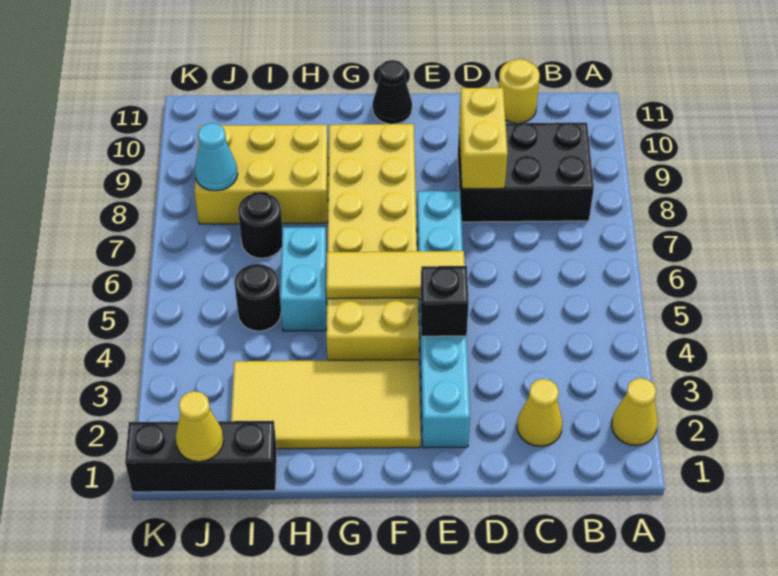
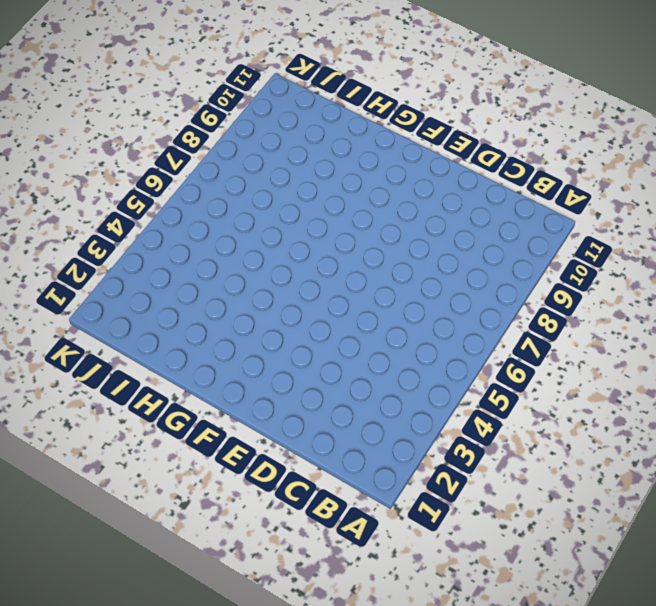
none -> yellow cone A2 level 1
none -> black brick B8:D9 level 1
none -> yellow cone C2 level 1

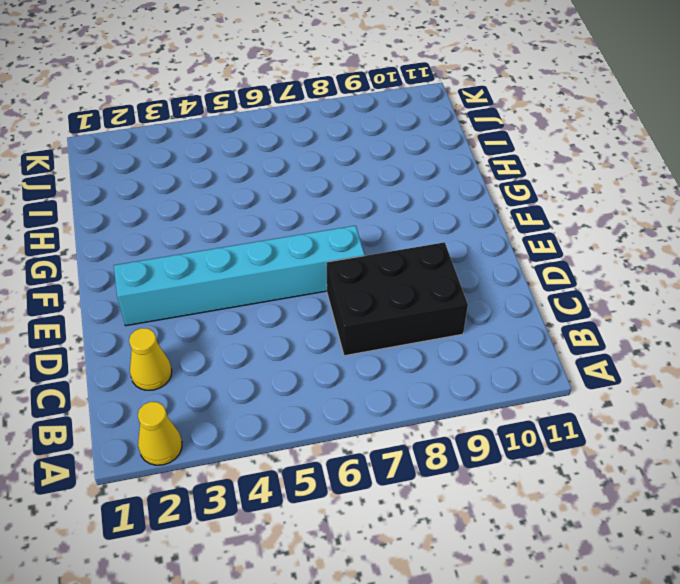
black brick C7:D9 level 1 -> black brick B8:D9 level 1
none -> yellow round brick C11 level 1
none -> yellow tile F2:I3 level 1
none -> yellow brick F4:G9 level 1

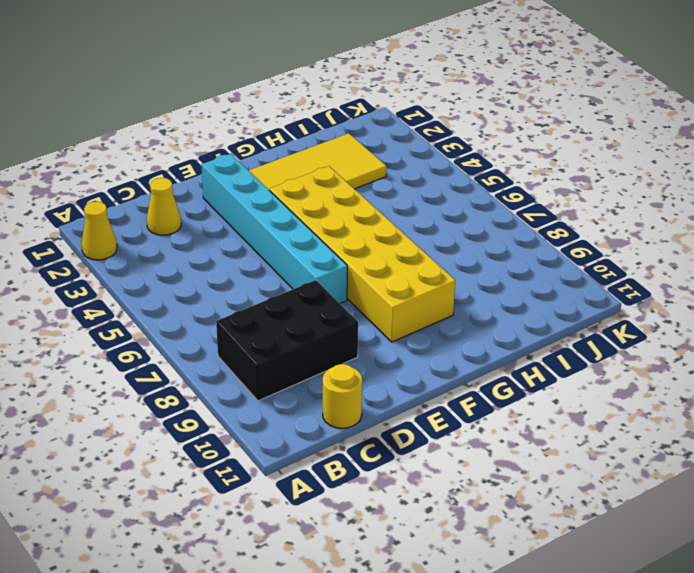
none -> black cone F11 level 1
none -> cyan brick H5:H6 level 1
none -> yellow brick H8:J9 level 1

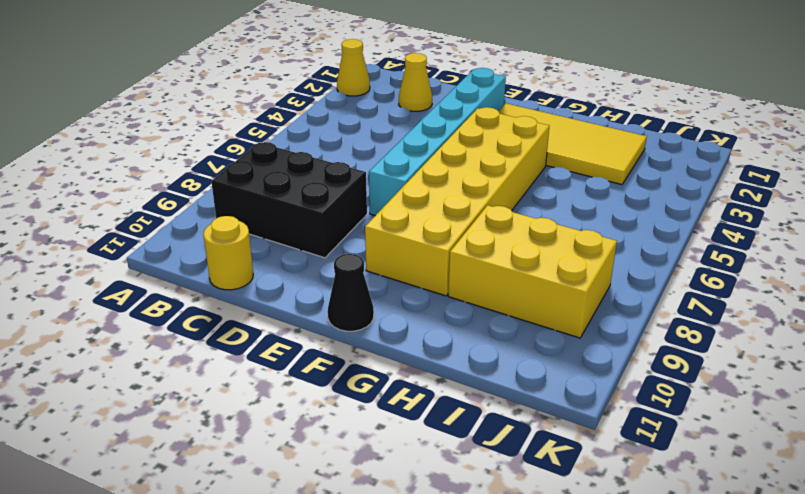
none -> cyan brick H5:H6 level 1
none -> black brick I1:K1 level 1
none -> black round brick I5 level 1

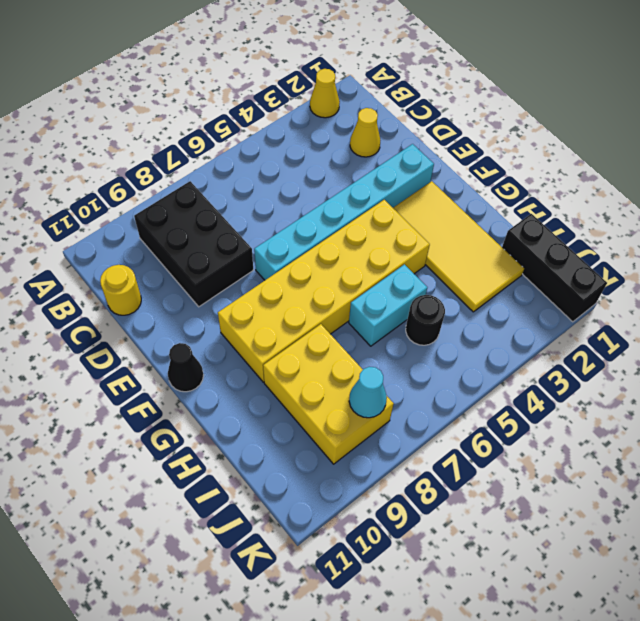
none -> black round brick I7 level 1
none -> yellow brick D8:D9 level 2
none -> black brick E4 level 2

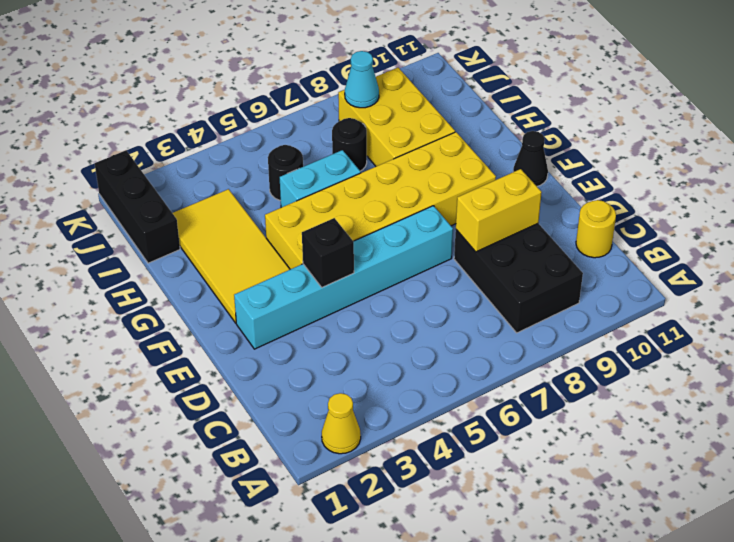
none -> yellow cone C2 level 1
none -> yellow tile E5:G5 level 2
none -> yellow cone J1 level 2

